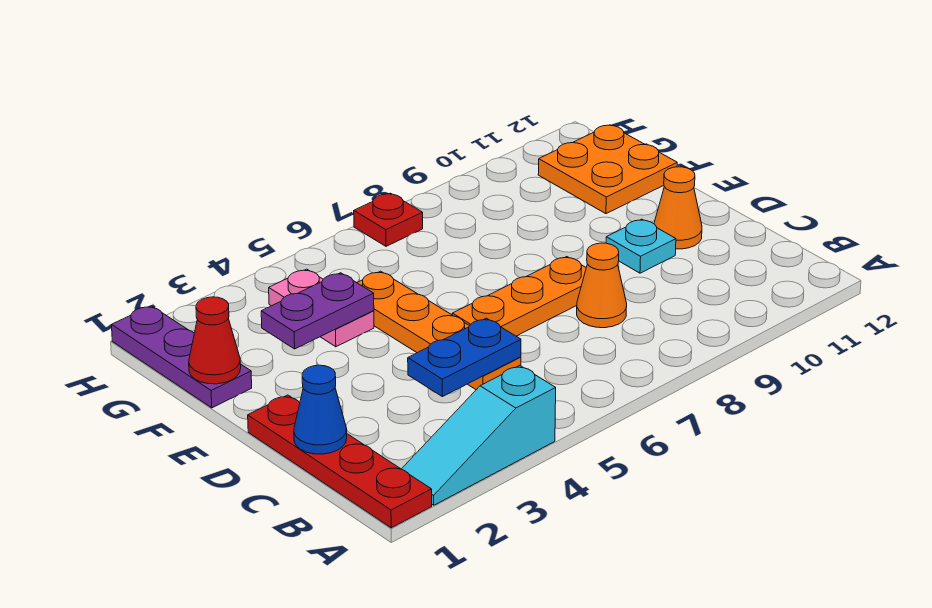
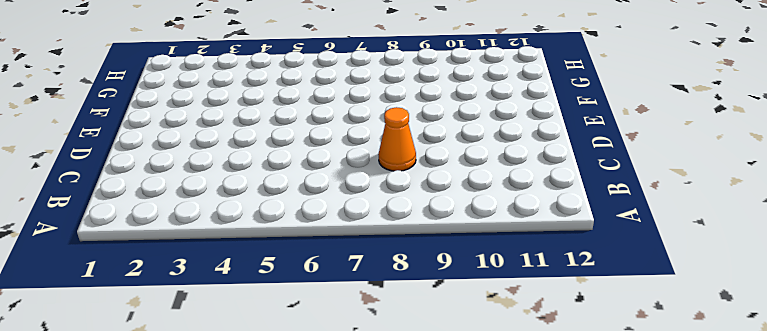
none -> red plate A1:D1 level 1
none -> cyan slope A2:A4 level 1 top 4
none -> orange plate C5:F5 level 1

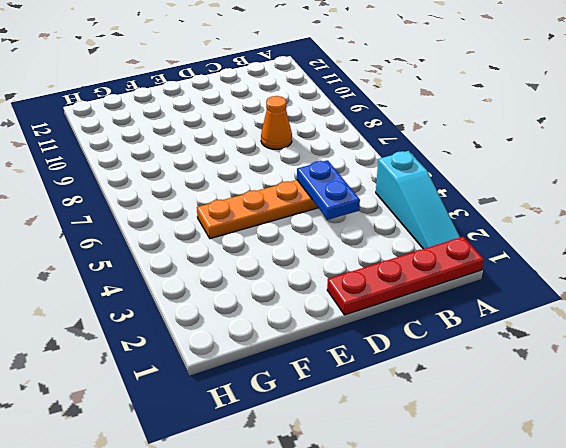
none -> orange plate D6:D8 level 1
none -> cyan plate D10 level 1
none -> orange cone D11 level 1

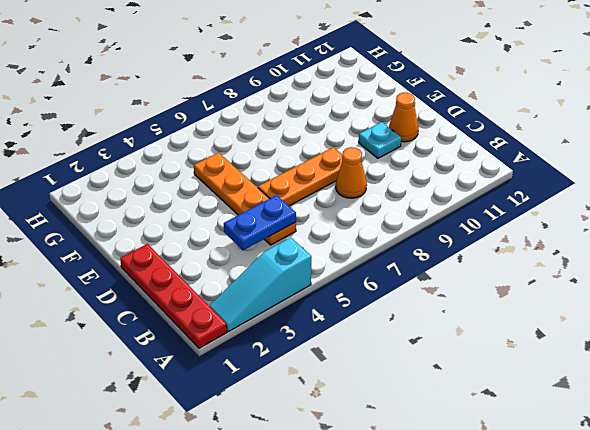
none -> purple plate F1:H1 level 1
none -> pink plate F4:G4 level 1
none -> orange plate F11:G12 level 1

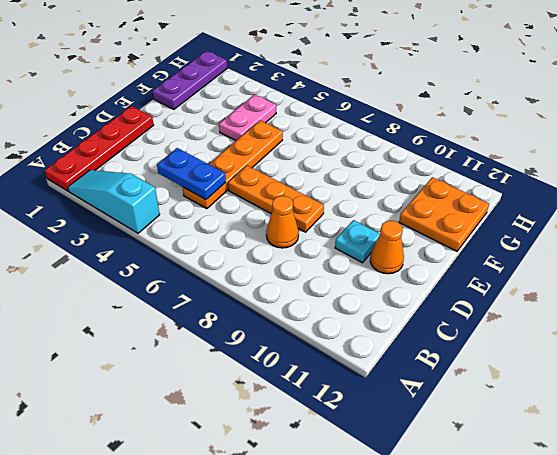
none -> red plate H7 level 1
none -> blue cone C1 level 2
none -> red cone F1 level 2

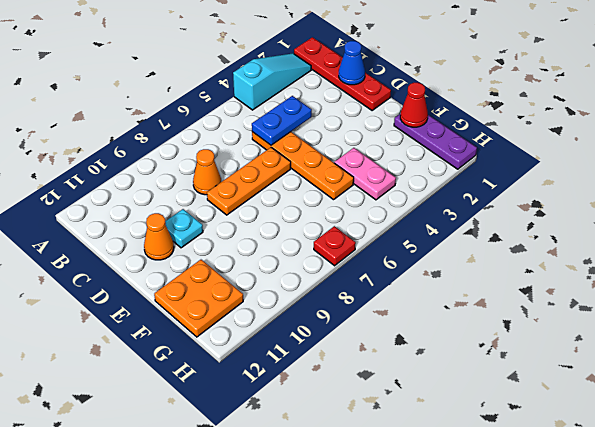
none -> purple plate F3:F4 level 2

